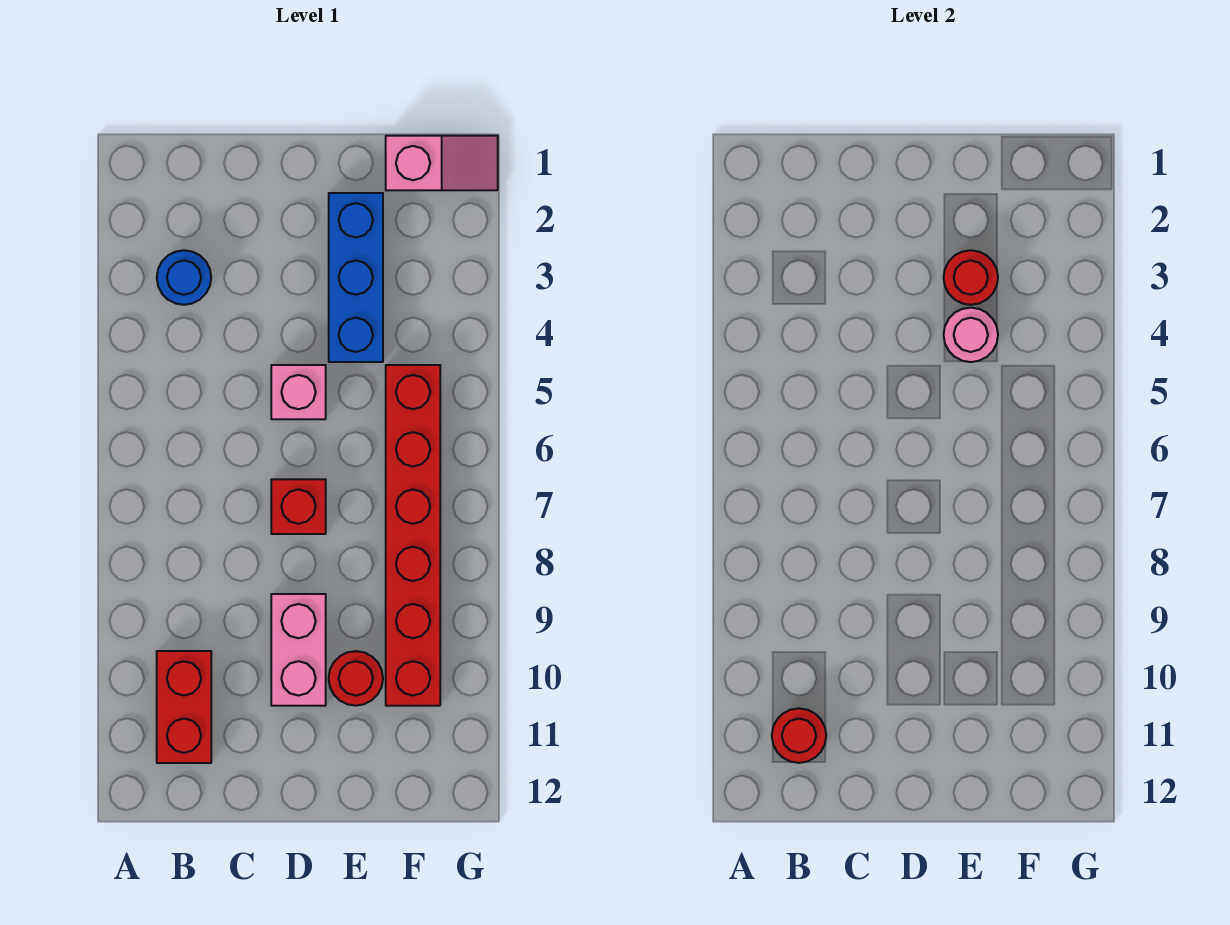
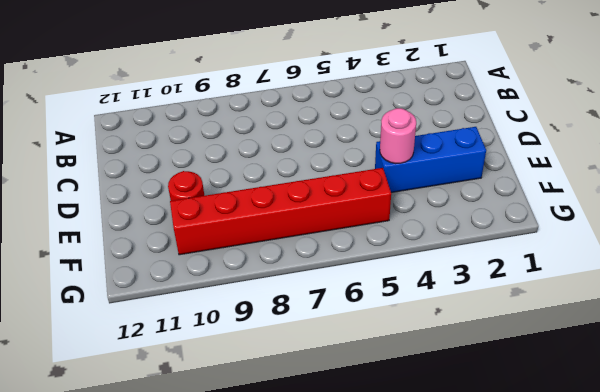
none -> blue round brick B3 level 1
none -> red brick B10:B11 level 1
none -> pink brick D5 level 1

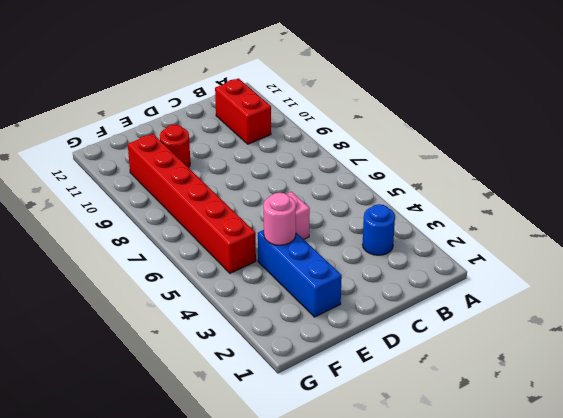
none -> red brick D7 level 1
none -> pink brick D9:D10 level 1
none -> pink slope F1:G1 level 1 top F

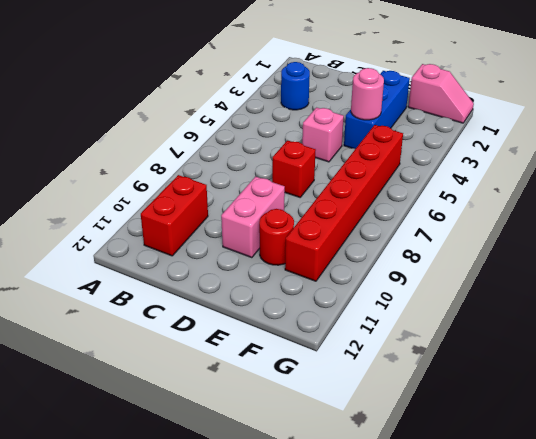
none -> red round brick B11 level 2
none -> red round brick E3 level 2

